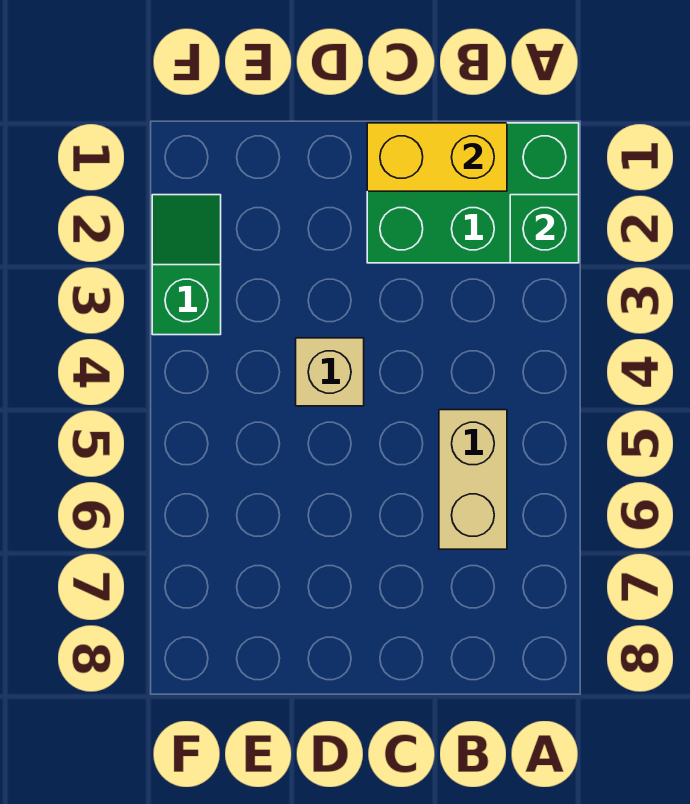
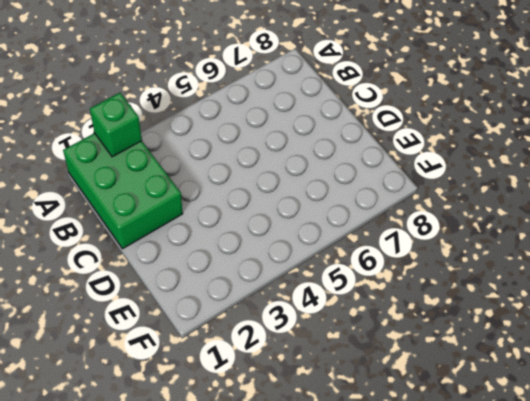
none -> tan brick B5:B6 level 1
none -> tan brick D4 level 1

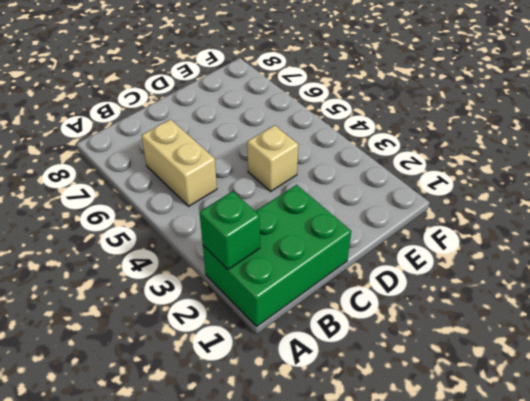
none -> green slope F2:F3 level 1 top 3
none -> yellow brick B1:C1 level 2

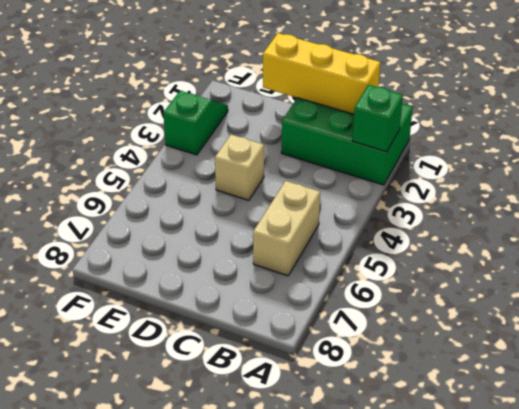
yellow brick B1:D1 level 2 -> yellow brick B1:C1 level 2

